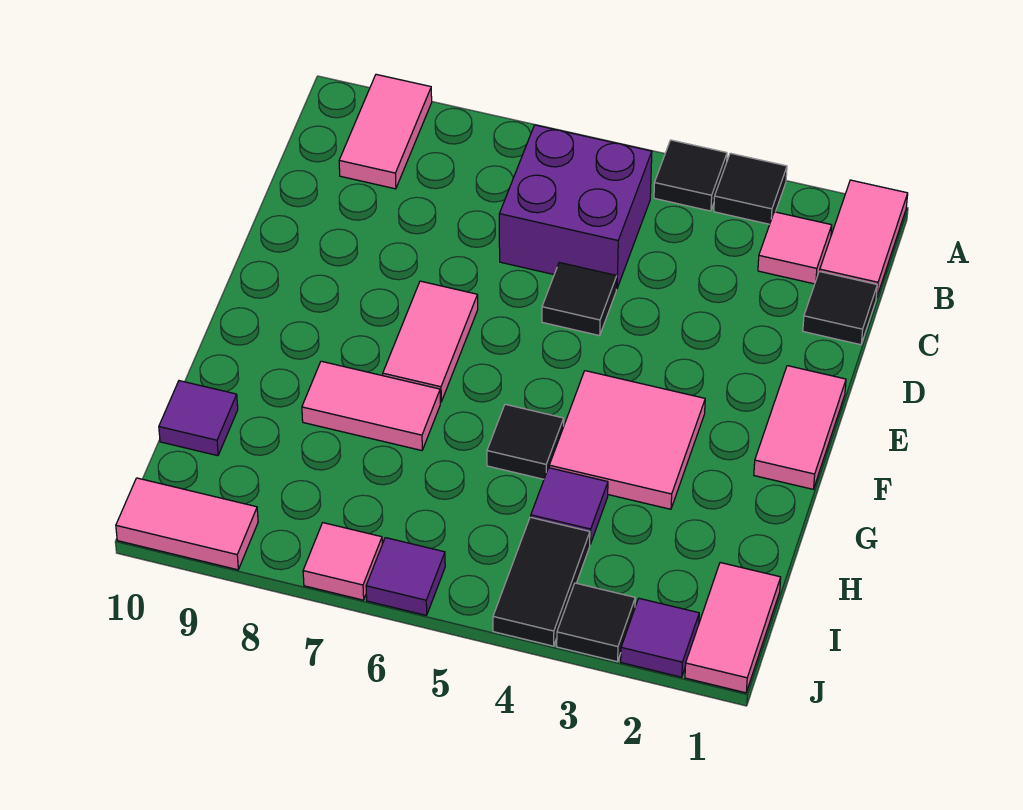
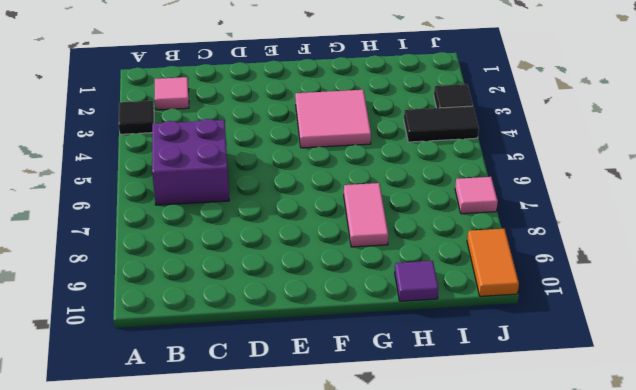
orange tile J9:J10 level 1 -> pink tile J9:J10 level 1
none -> pink tile A1:B1 level 1
none -> black tile A4 level 1
none -> pink tile A9:B9 level 1

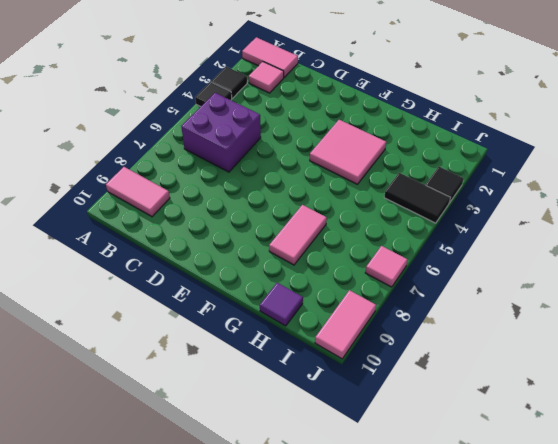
none -> black tile C1 level 1
none -> black tile D5 level 1
none -> pink tile E1:F1 level 1

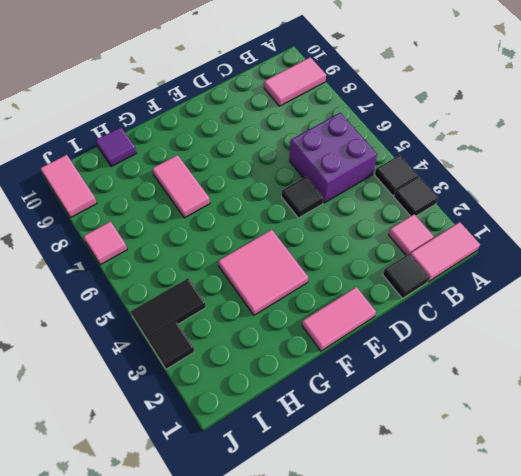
none -> pink tile E7:F7 level 1
none -> black tile G5 level 1
none -> purple tile H4 level 1

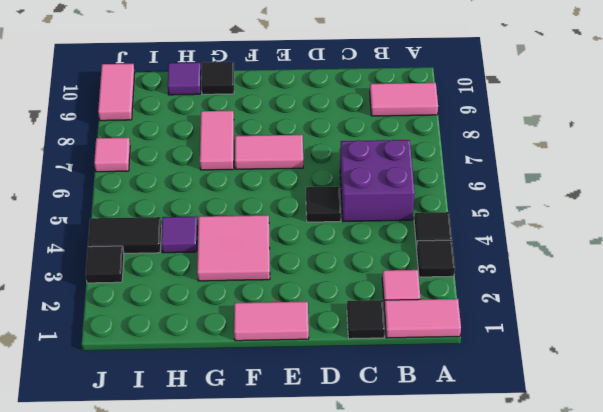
black tile G10 level 1 -> black tile G5 level 1
none -> pink tile I1:J1 level 1
none -> purple tile J2 level 1
none -> purple tile J6 level 1

